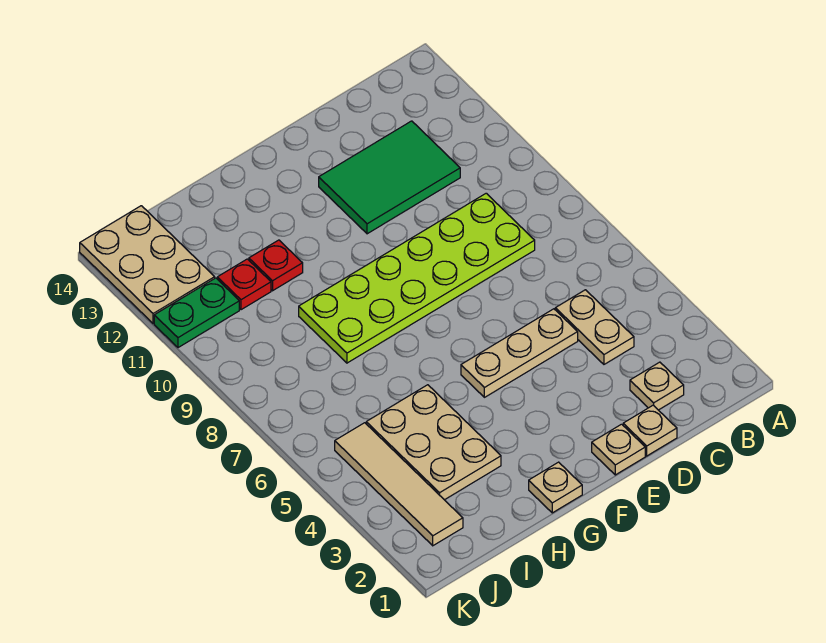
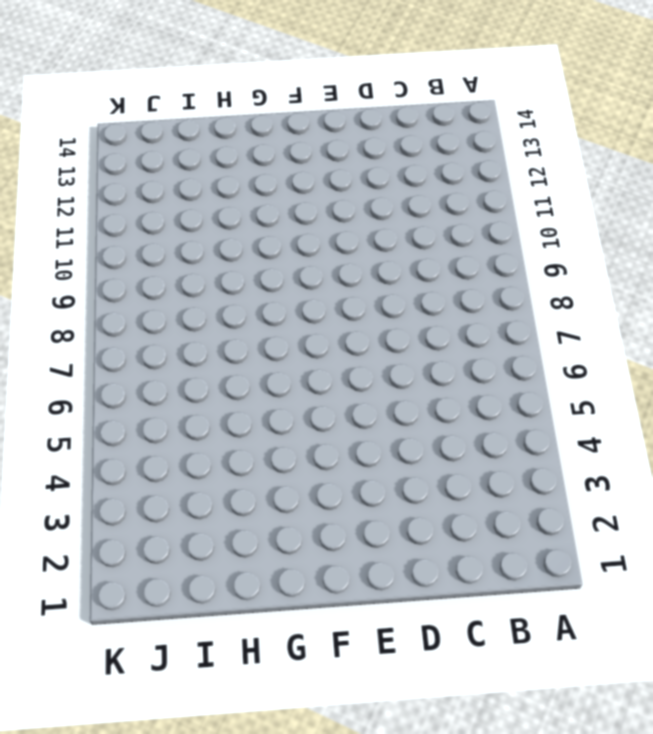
none -> tan plate C2 level 1
none -> tan plate C4:C5 level 1
none -> lime plate C8:H9 level 1

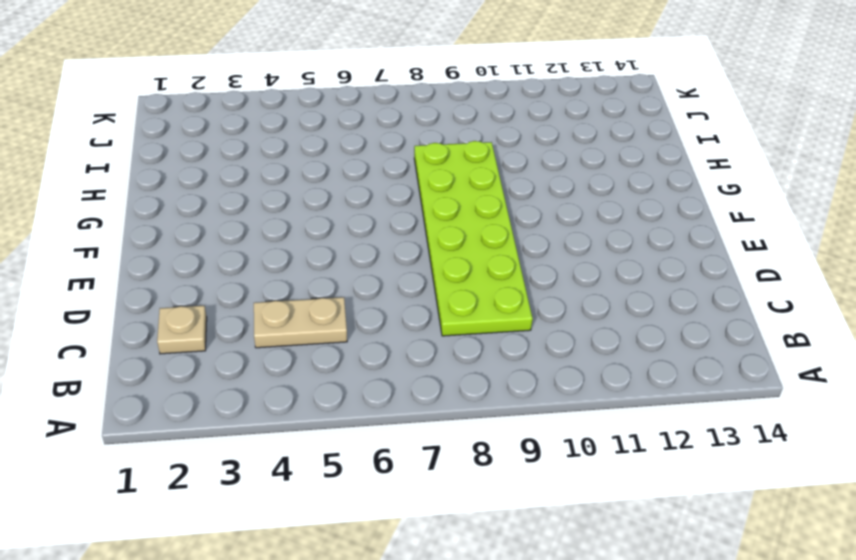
none -> green tile C11:E12 level 1
none -> tan plate D1 level 1
none -> tan plate D5:F5 level 1

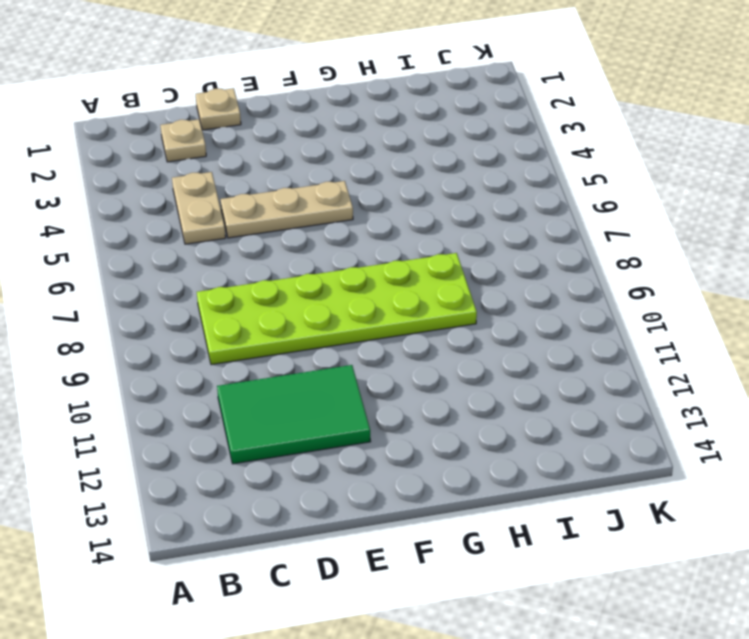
none -> tan plate E1 level 1
none -> tan plate G1 level 1
none -> tan plate H3:I5 level 1

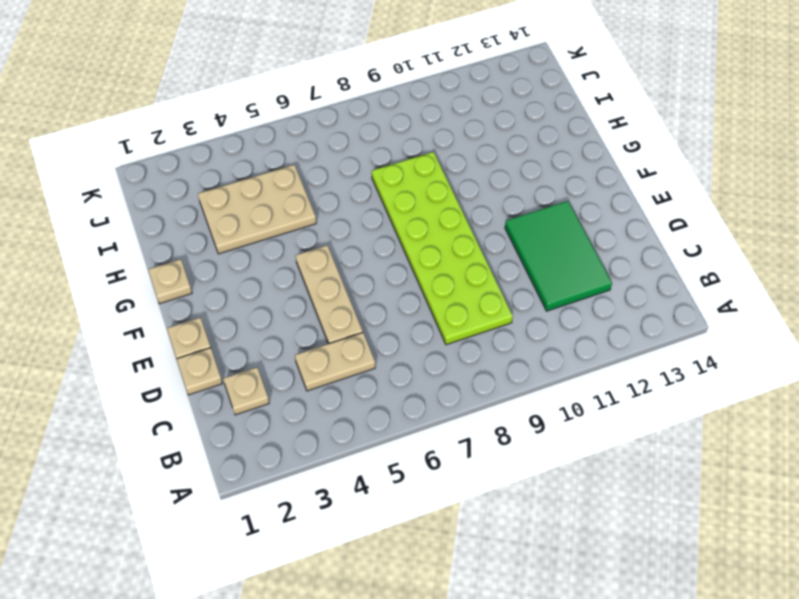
none -> red plate H11 level 1
none -> red plate I11 level 1
none -> tan tile J2:J5 level 1

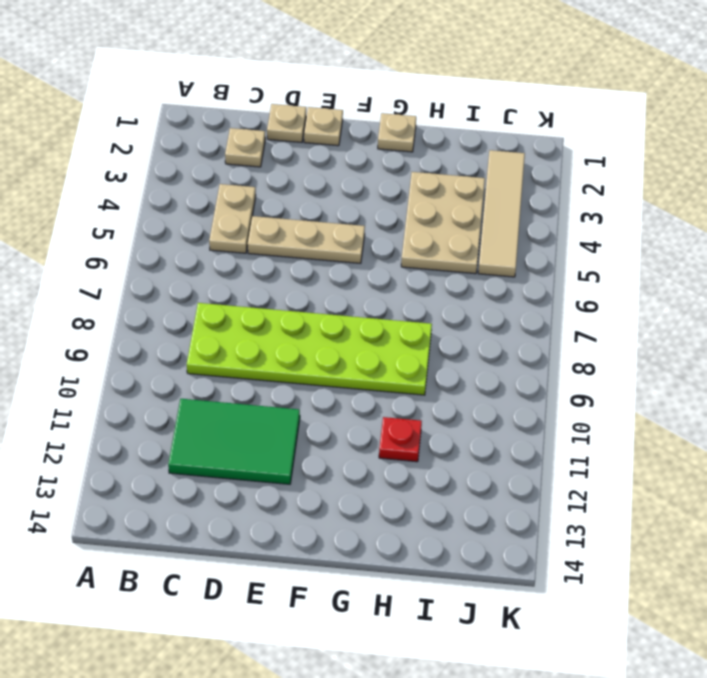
none -> red plate I11 level 1
none -> green plate J11:K11 level 1
none -> tan plate J12:K14 level 1

